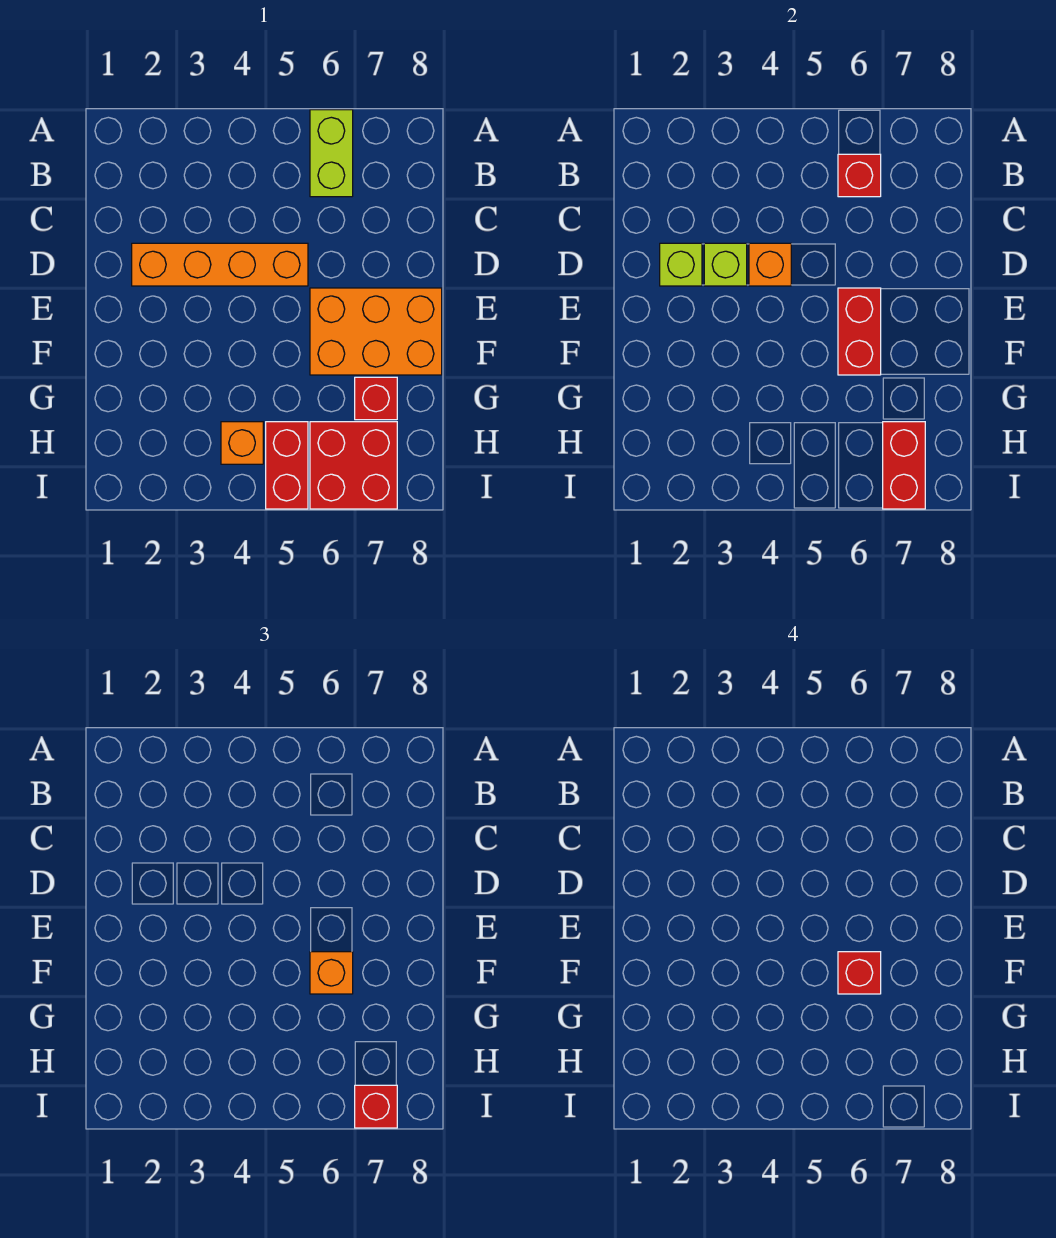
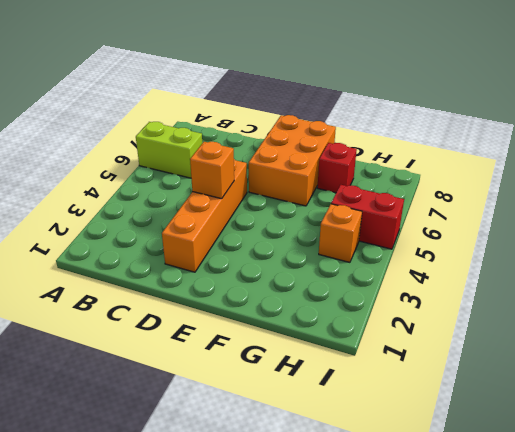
none -> red brick H6:I7 level 1
none -> red brick B6 level 2
none -> lime brick D2 level 2

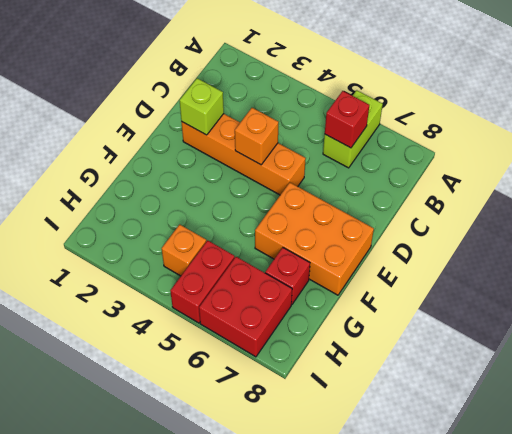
none -> lime brick D3 level 2
none -> red brick E6:F6 level 2
none -> red brick H7:I7 level 2

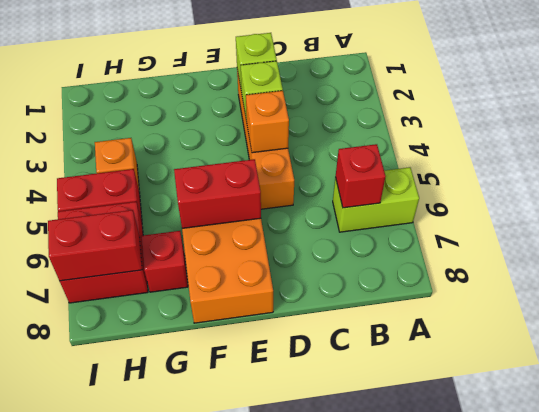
none -> orange brick F6 level 3
none -> red brick I7 level 3
none -> red brick F6 level 4

